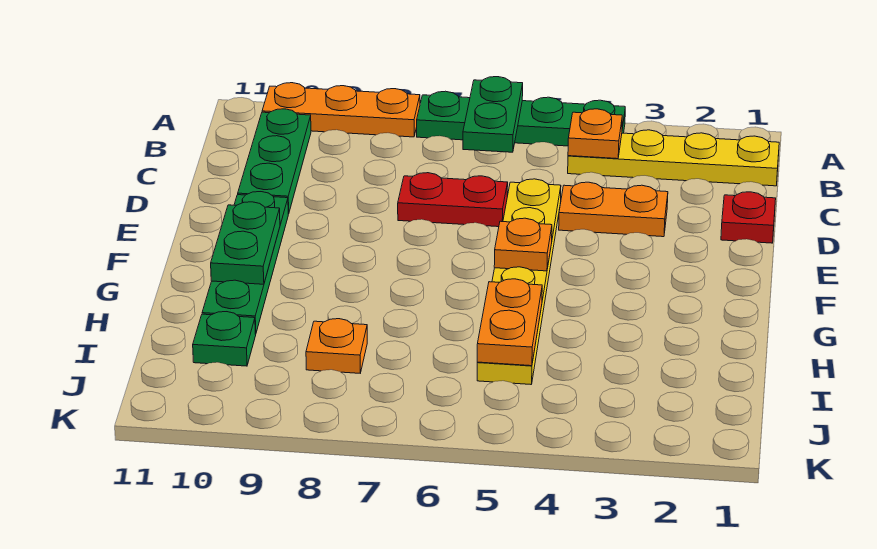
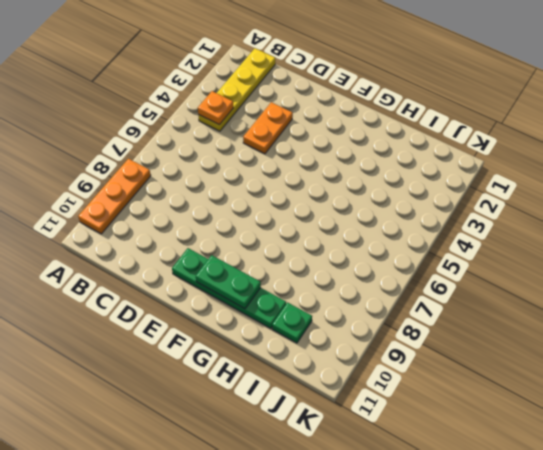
none -> green plate A4:A7 level 1
none -> green plate B10:D10 level 1
none -> red plate D1 level 1

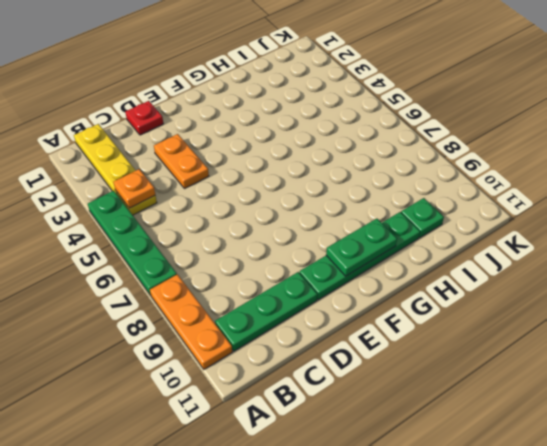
none -> yellow plate D5:I5 level 1
none -> red plate D6:D7 level 1
none -> orange plate I8 level 1

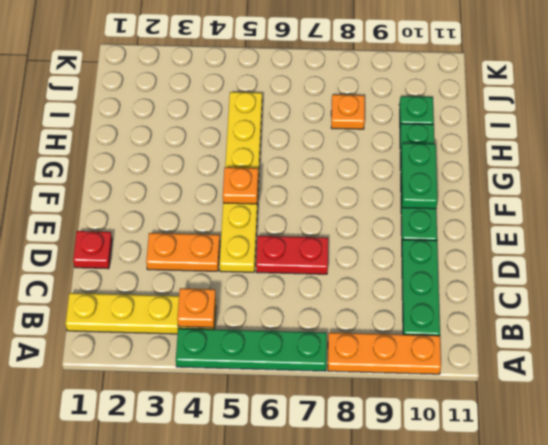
none -> green plate A6:B6 level 2
none -> orange plate H5:I5 level 2

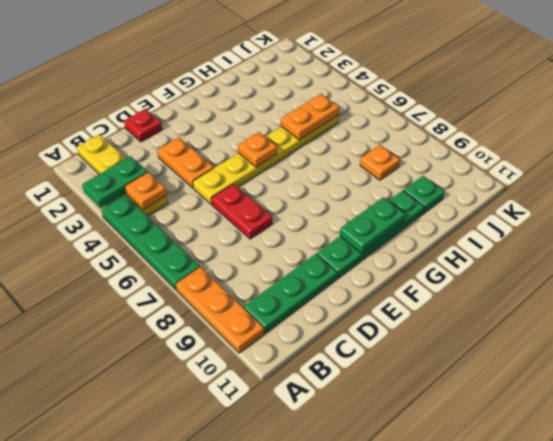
green plate A3:B3 level 2 -> green plate A6:B6 level 2

